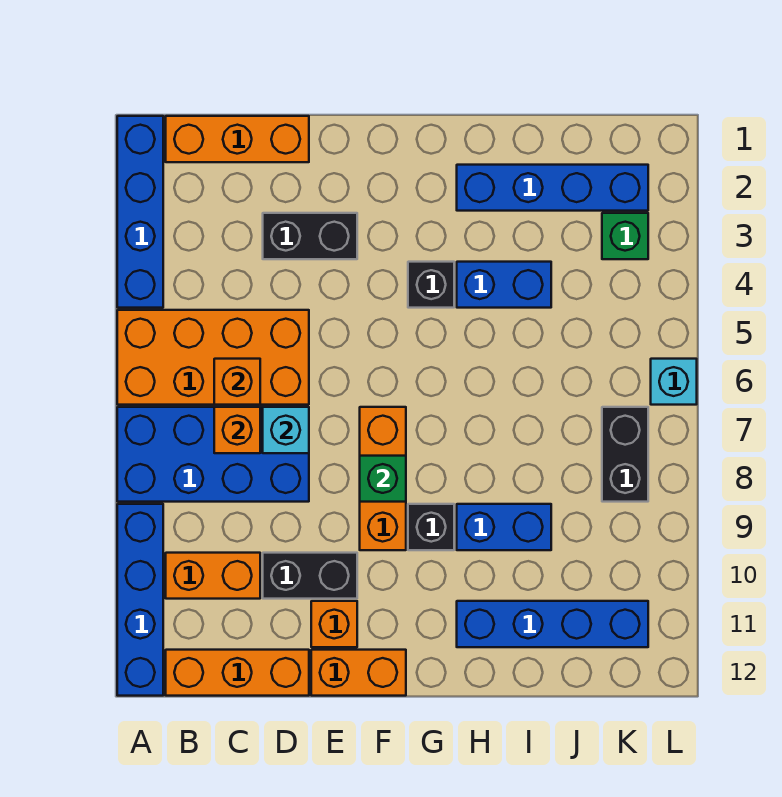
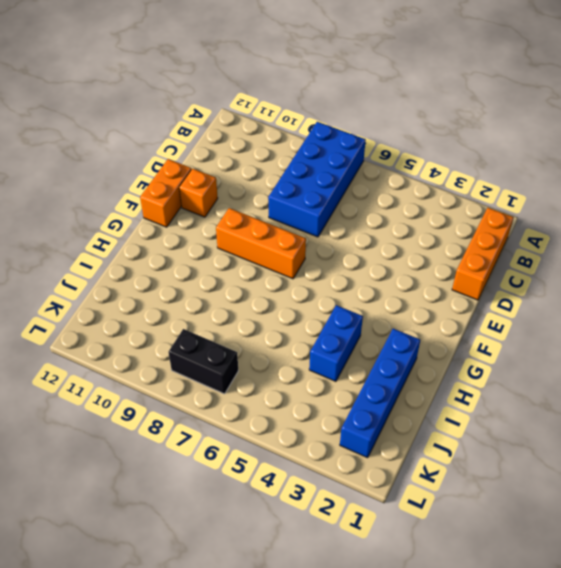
none -> blue brick A1:A4 level 1
none -> orange brick A5:D6 level 1
none -> blue brick A9:A12 level 1

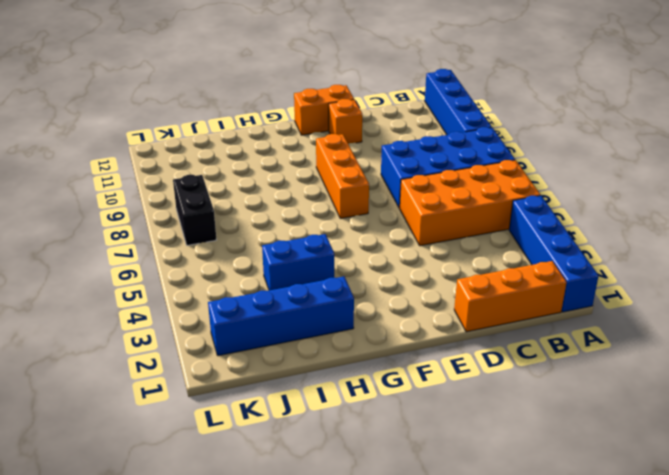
none -> orange brick B10:C10 level 1
none -> orange brick B12:D12 level 1
none -> black brick D3:E3 level 1

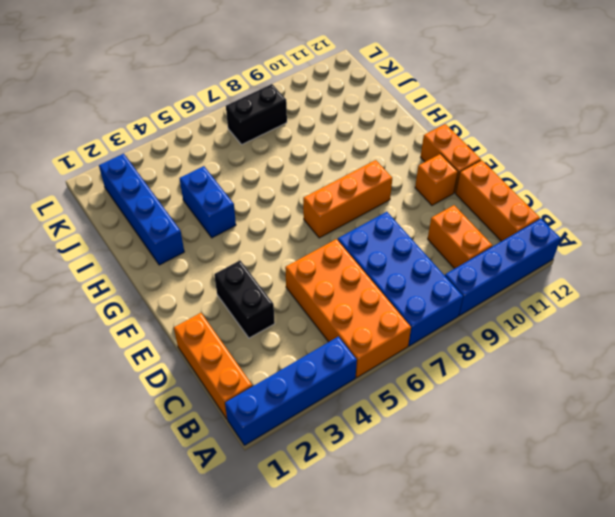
none -> black brick D10:E10 level 1
none -> black brick G4 level 1
none -> black brick G9 level 1

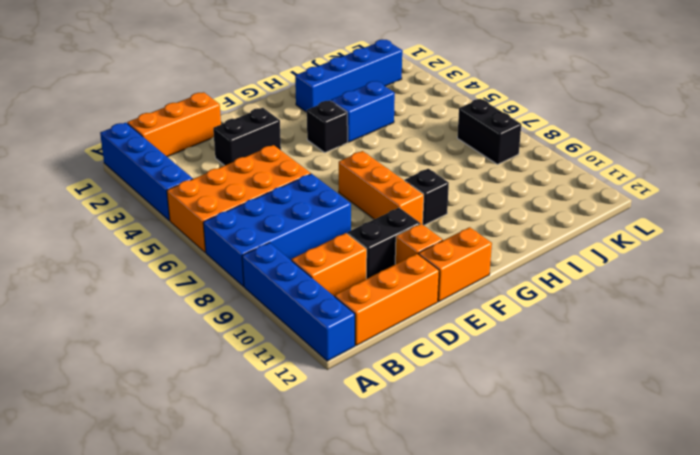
none -> blue brick H9:I9 level 1
none -> blue brick H11:K11 level 1
none -> green brick K3 level 1

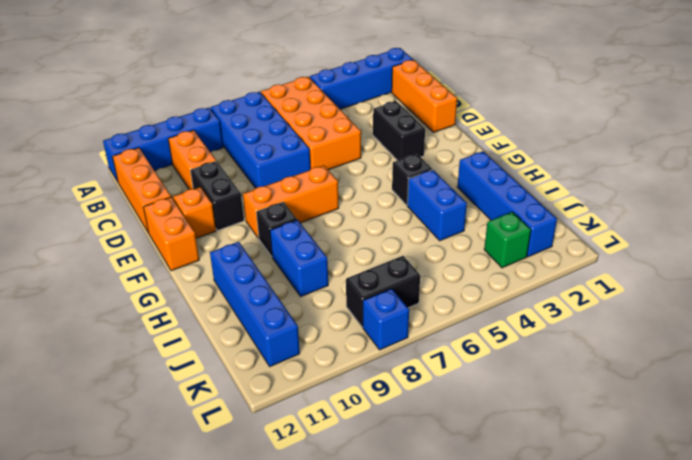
blue brick L8 level 1 -> none
none -> cyan brick L6 level 1
none -> orange brick C6 level 2
none -> orange brick C7 level 2

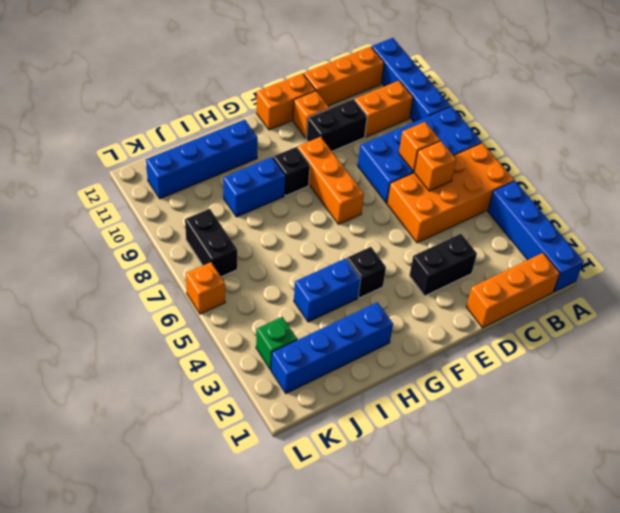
orange brick L6 level 1 -> cyan brick L6 level 1
none -> cyan brick D7 level 2
none -> green brick F8 level 2

